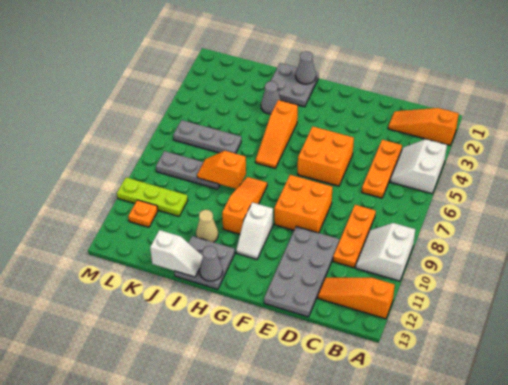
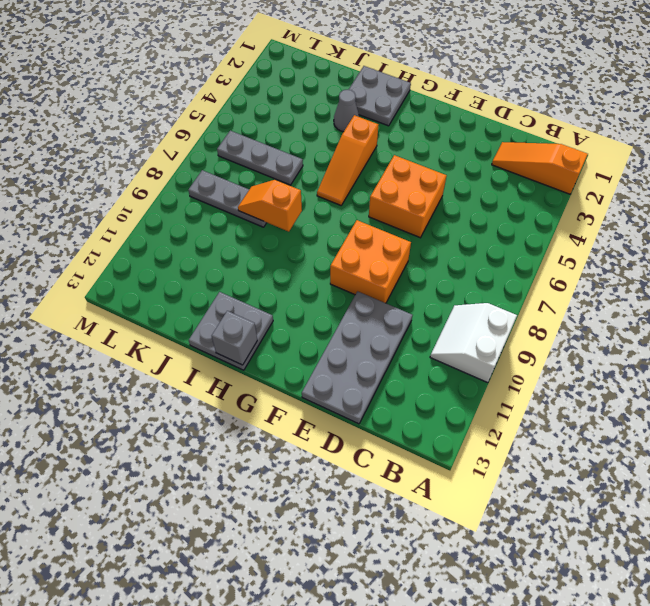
grey brick H13 level 2 -> grey cone H13 level 2
none -> white slope A4:B5 level 1 top A
none -> orange slope A12:C12 level 1 top A
none -> orange plate C4:C6 level 1

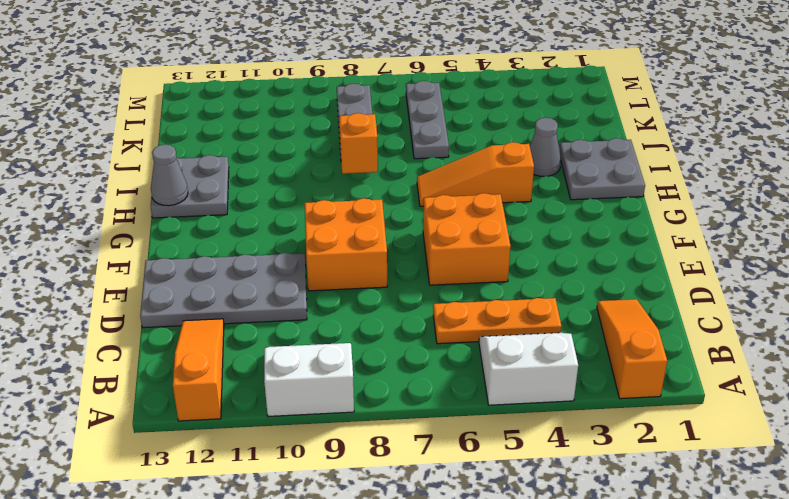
none -> orange plate C8:C10 level 1
none -> white slope G10:G11 level 1 top 10
none -> orange slope H8:H10 level 1 top 10

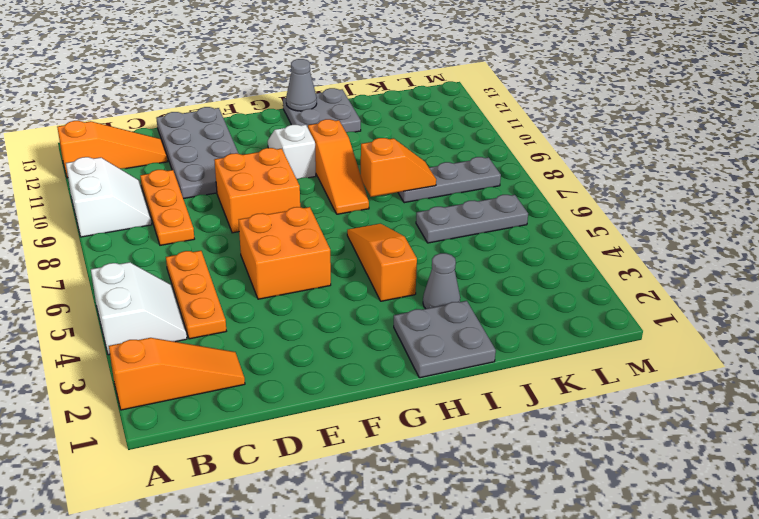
none -> tan cone I11 level 1
none -> lime plate K10:M10 level 1
none -> orange plate L11 level 1

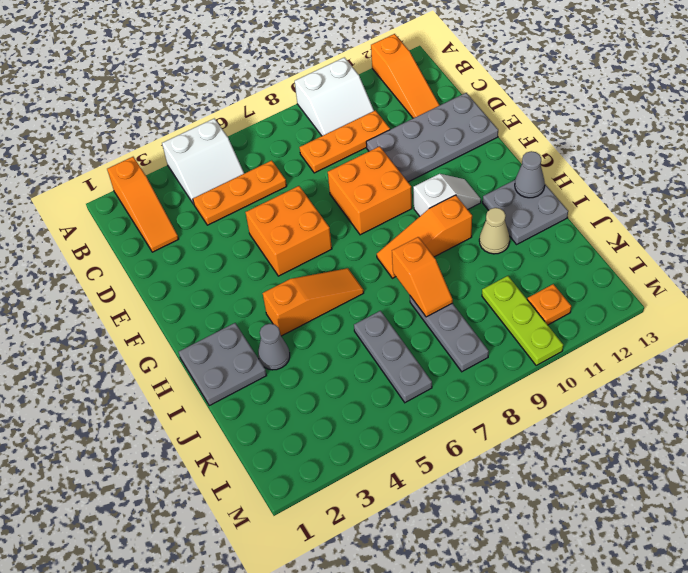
none -> grey cone H1 level 2
none -> white slope I13:J13 level 2 top J

